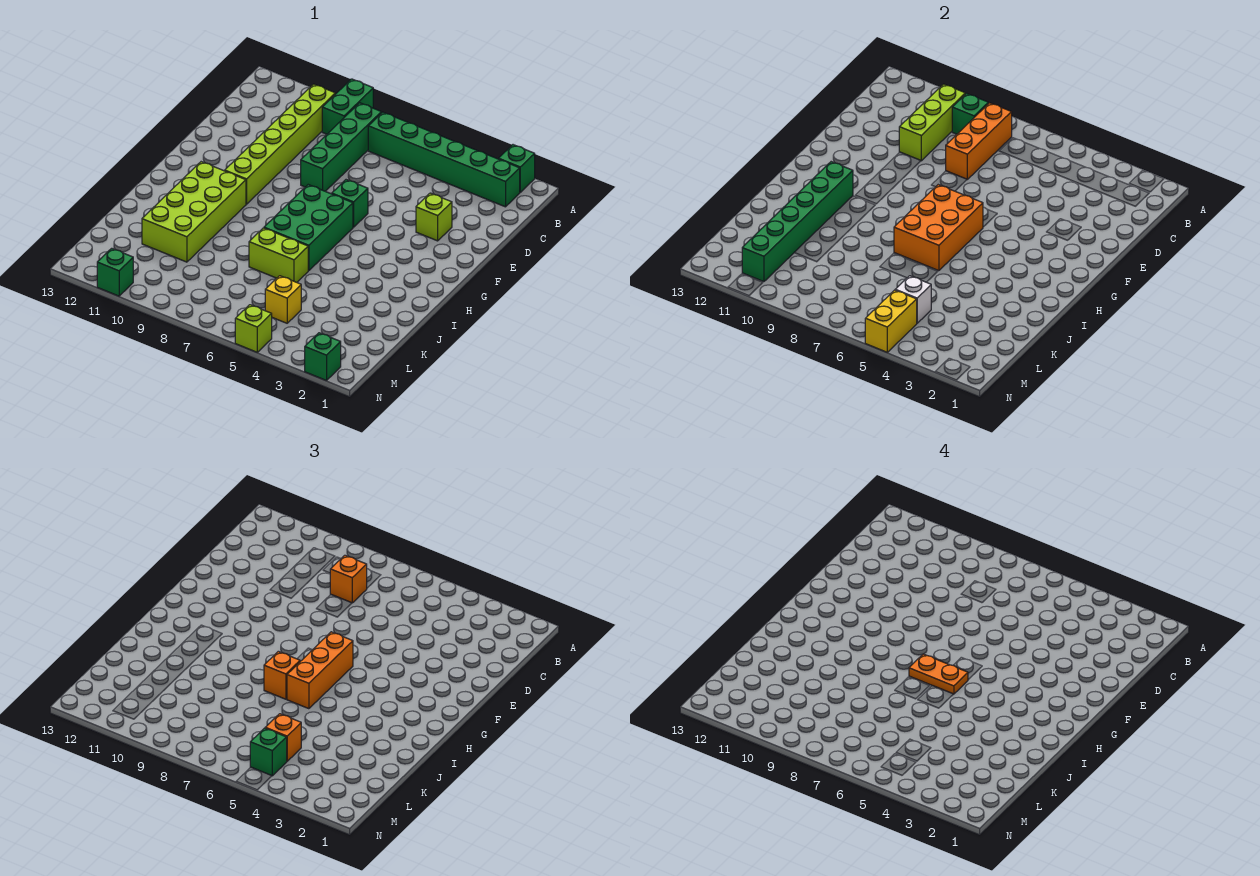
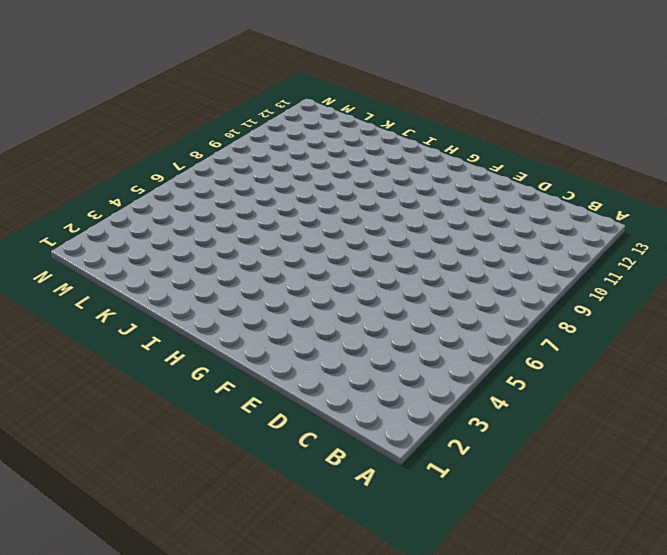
none -> green brick A2 level 1
none -> green brick A9:B9 level 1
none -> green brick B2:B7 level 1

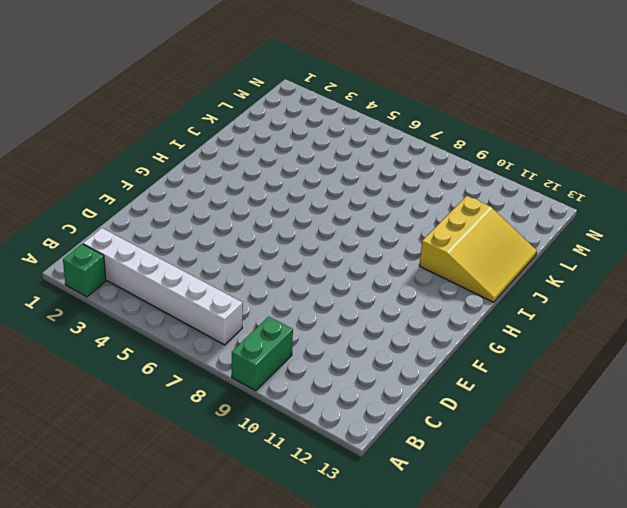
white brick B2:B7 level 1 -> green brick B2:B7 level 1
yellow slope I11:K13 level 1 top 11 -> lime brick H10:K11 level 1
none -> green brick B8:E8 level 1
none -> lime brick B10:G10 level 1
none -> lime brick E3 level 1

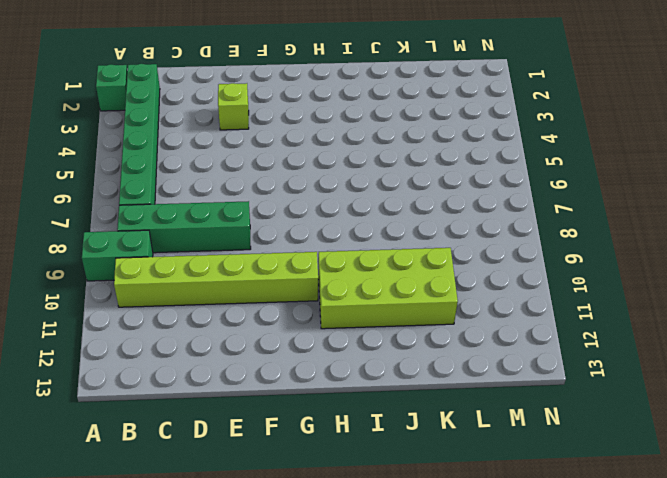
none -> green brick F6 level 1
none -> green brick G6:I7 level 1
none -> lime brick J6:J7 level 1

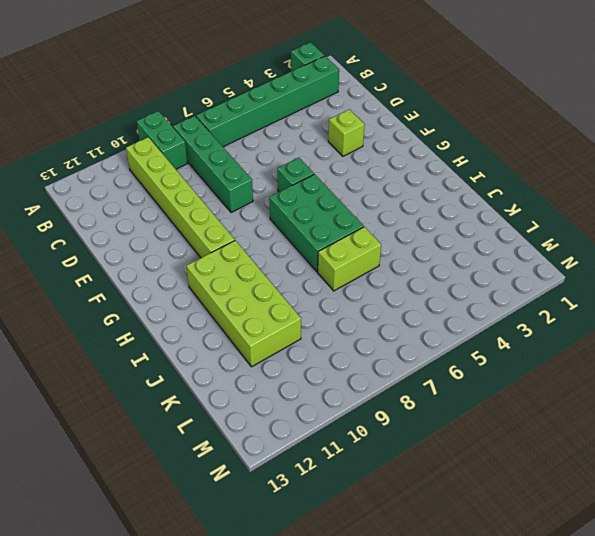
none -> yellow brick L5 level 1
none -> green brick N2 level 1
none -> lime brick N5 level 1

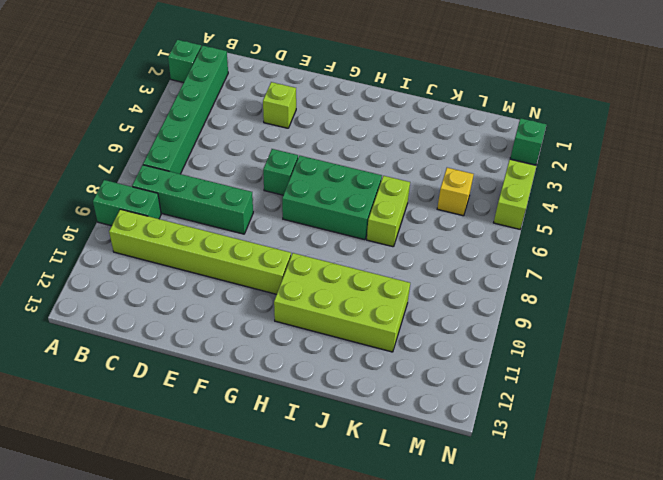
lime brick N4:N5 level 1 -> lime brick N5 level 1
none -> green brick N11 level 1
none -> orange brick B8:D8 level 2
none -> green brick B9 level 2

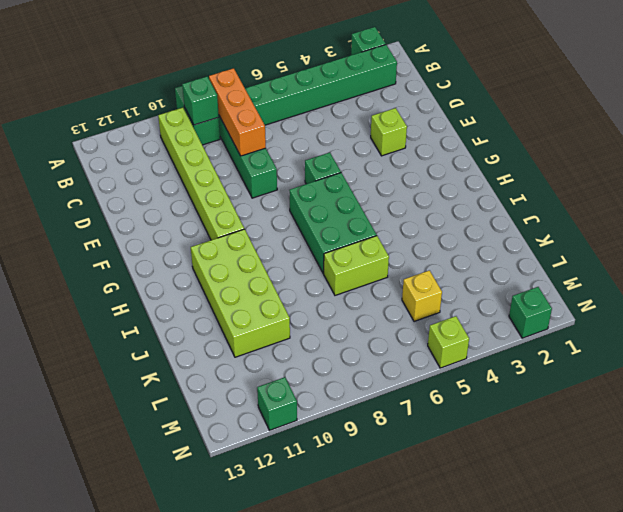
none -> lime brick B10:D10 level 2
none -> orange brick G6:I7 level 2
none -> green brick H11:M11 level 2

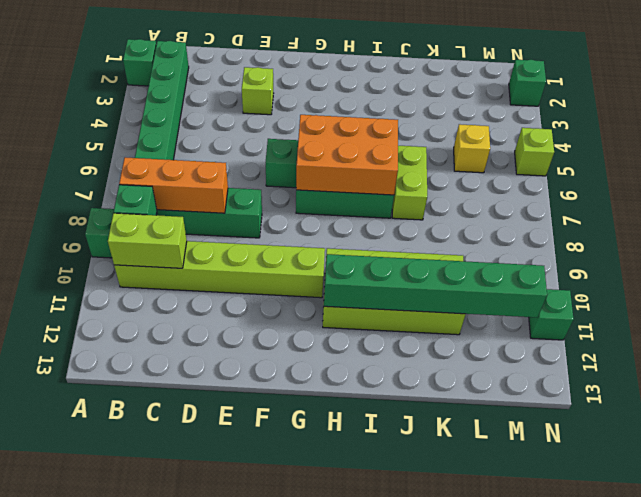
lime brick B10:C10 level 2 -> lime brick B10:D10 level 2
none -> white brick L5 level 2
none -> yellow brick M5:N5 level 2
none -> orange brick C8 level 3

